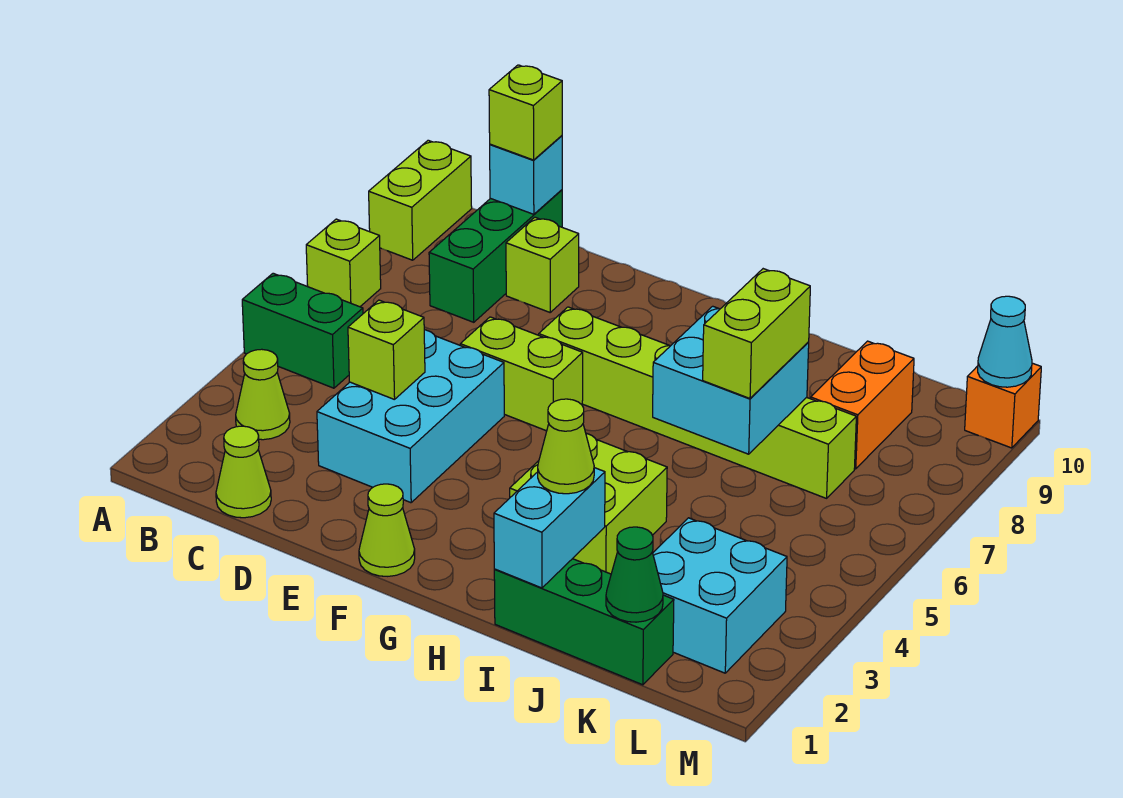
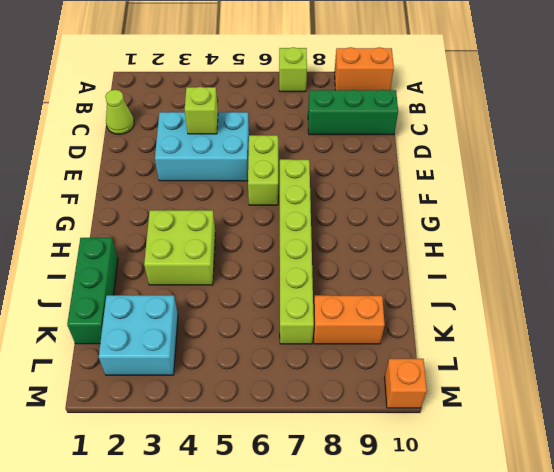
orange brick A9:A10 level 1 -> lime brick A9:A10 level 1
none -> green brick A5:B5 level 1
none -> lime cone B3 level 1
none -> lime brick D9 level 1

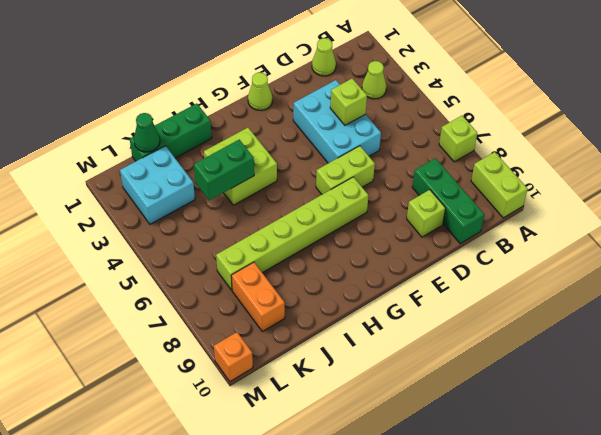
green brick I4:J4 level 2 -> green brick A5:B5 level 1
none -> cyan brick C10 level 2
none -> cyan brick I1:I2 level 2
none -> cyan brick I6:J7 level 2

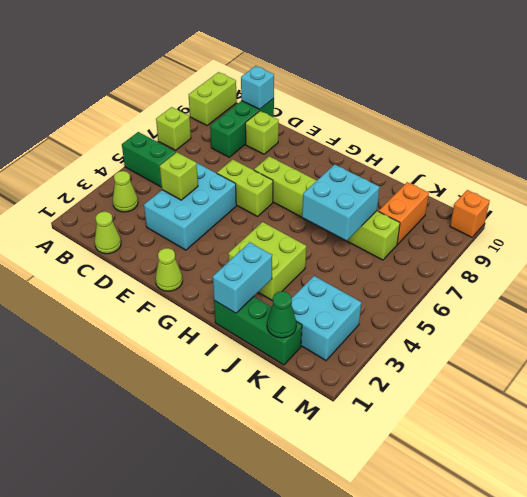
none -> cyan cone M10 level 2
none -> lime brick C10 level 3
none -> lime cone I2 level 3

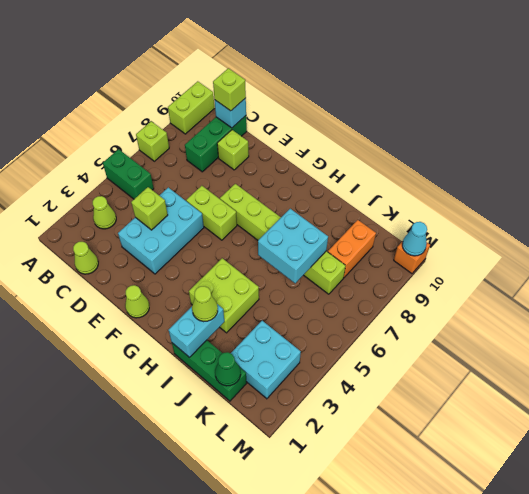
none -> lime brick J6:J7 level 3

